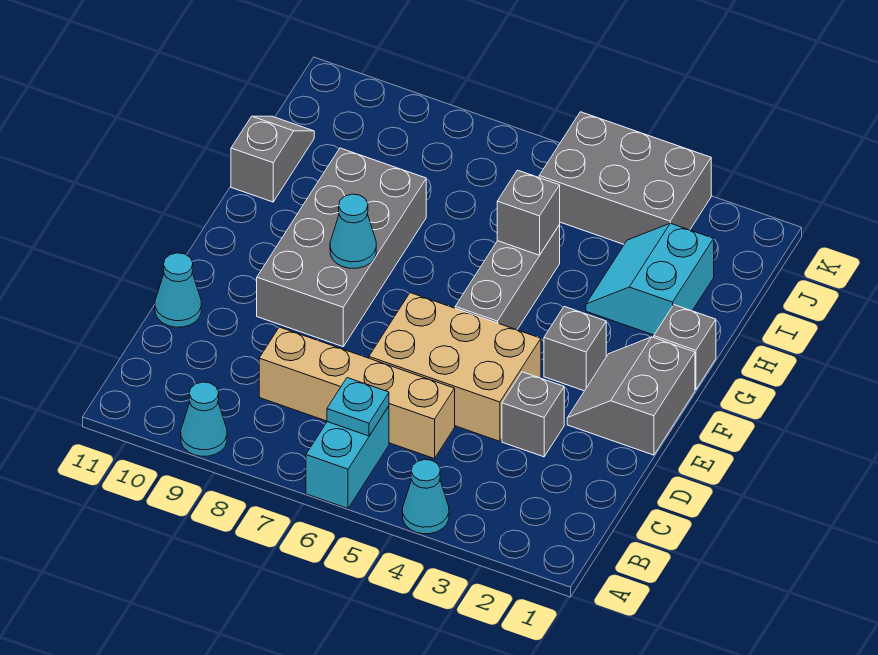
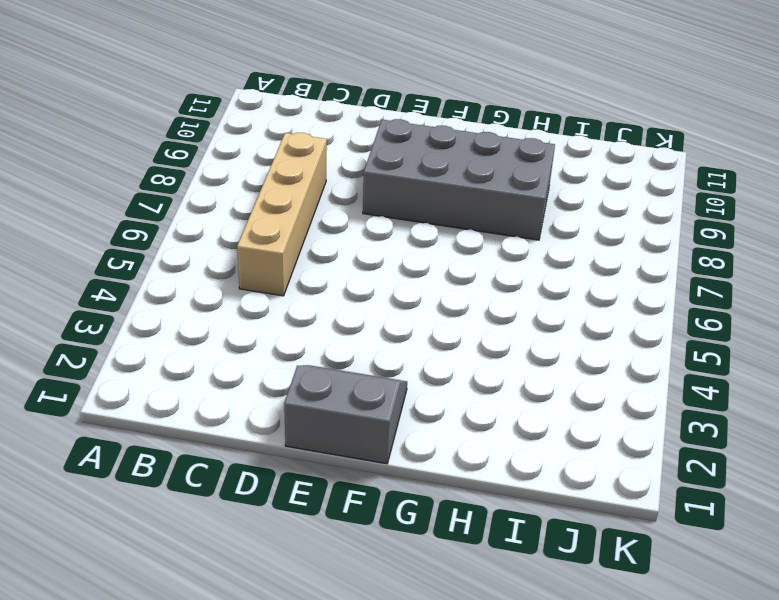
none -> cyan cone A4 level 1
none -> cyan brick A6:B6 level 1
none -> cyan cone A9 level 1

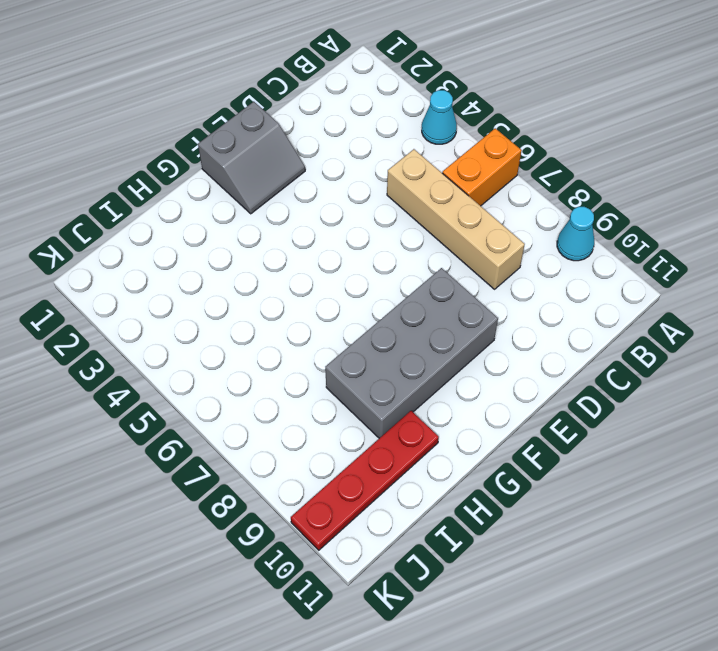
orange brick A6:B6 level 1 -> cyan brick A6:B6 level 1
red plate H10:K10 level 1 -> none
none -> grey brick D3 level 1
none -> tan brick D4:E6 level 1
none -> cyan cone D11 level 1

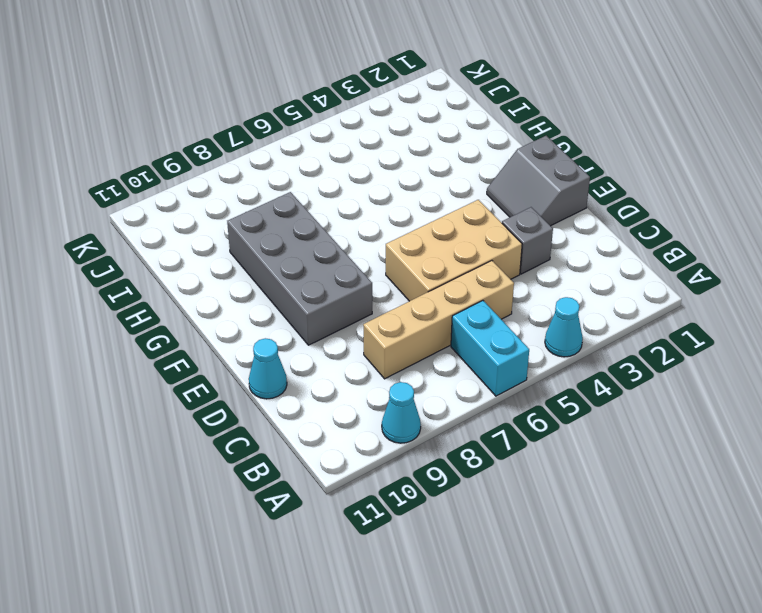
none -> grey brick F3 level 1
none -> grey brick F5:H5 level 1
none -> grey brick G1 level 1

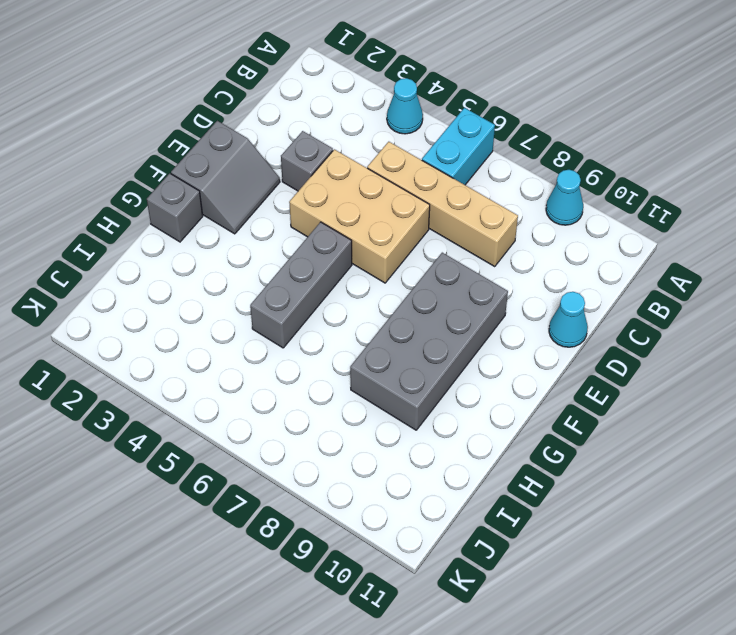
none -> grey brick F3 level 1
none -> cyan slope H2:I3 level 1 top 2
none -> grey slope H11:I11 level 1 top H

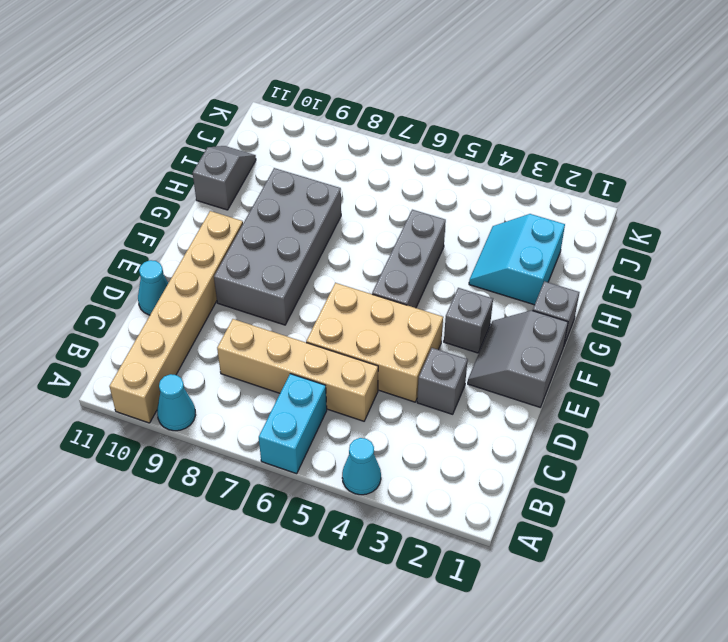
tan brick A10:F10 level 1 -> none
none -> grey brick J3:K5 level 1
none -> cyan plate B6 level 2
none -> cyan cone F8 level 2

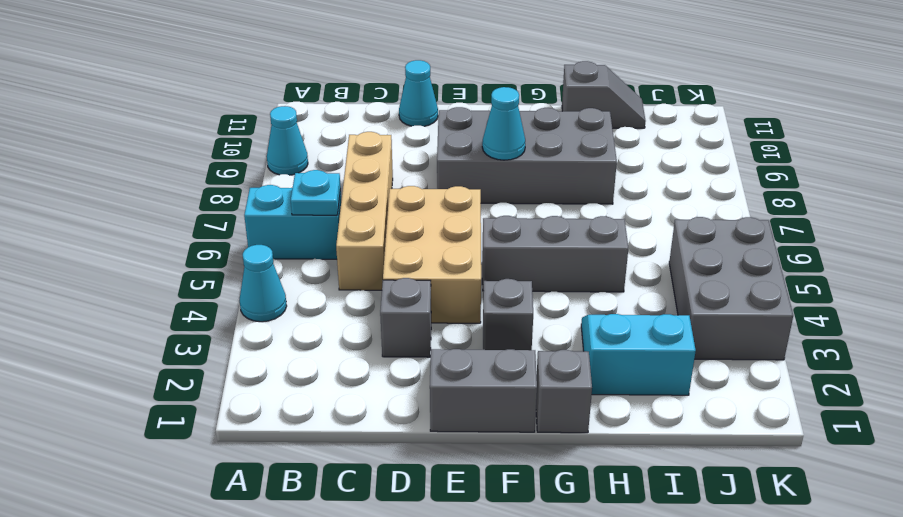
none -> grey brick H5 level 2

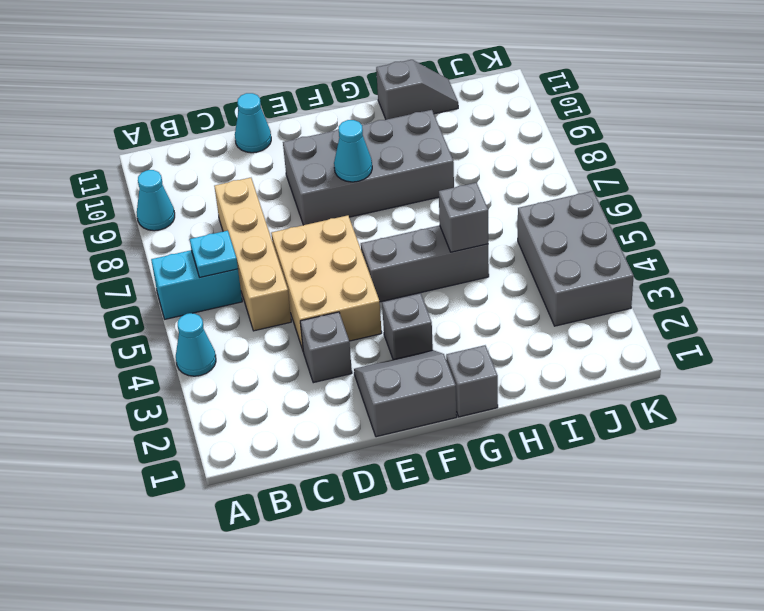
none -> cyan slope H2:I3 level 1 top 2

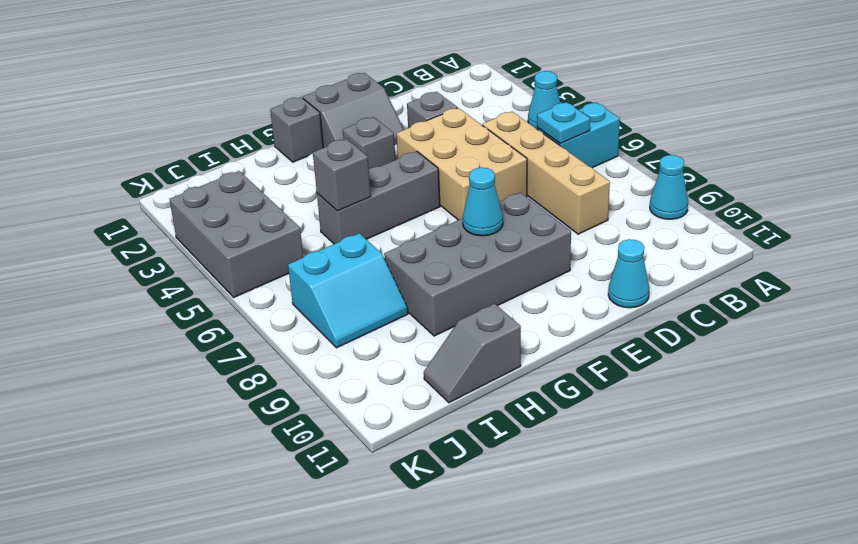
cyan slope I7:J8 level 1 top 7 -> cyan slope H2:I3 level 1 top 2

